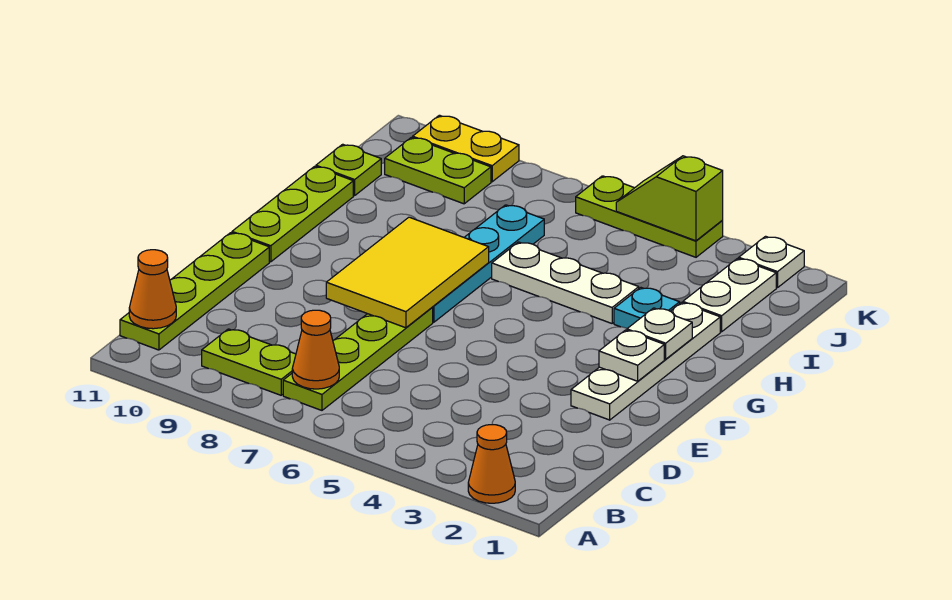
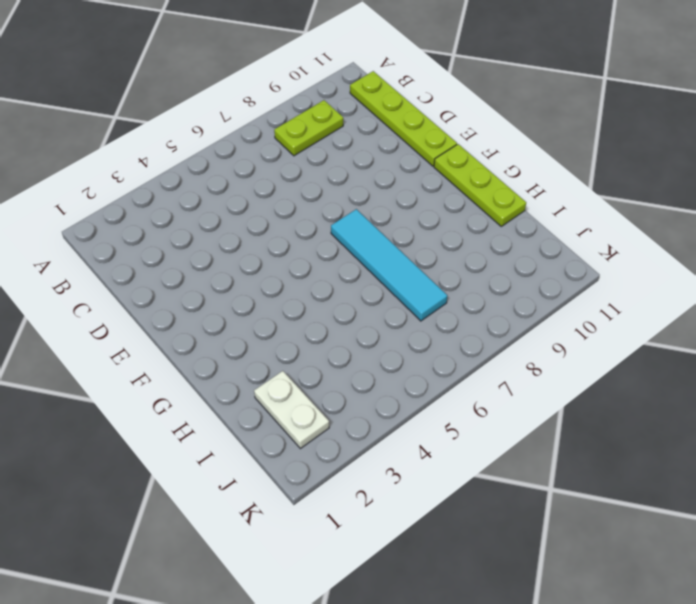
cyan tile F7:I7 level 1 -> cyan plate F7:I7 level 1
none -> orange cone A2 level 1
none -> lime plate B7:E7 level 1
none -> white plate E2:H2 level 1

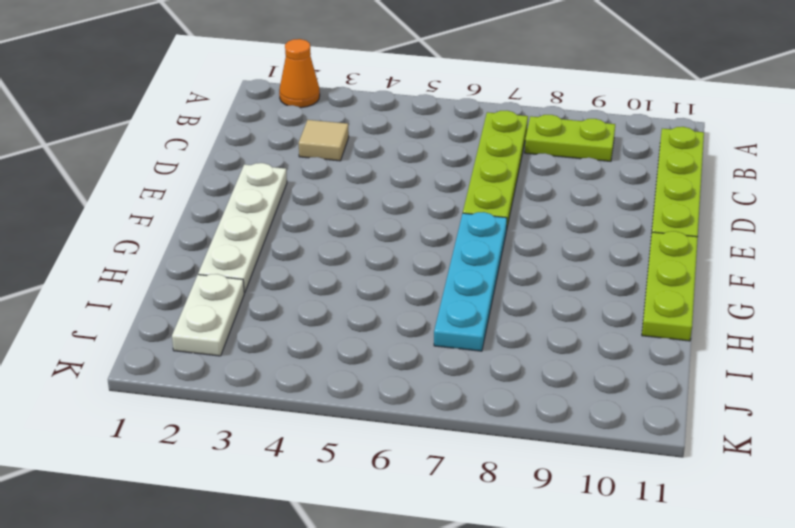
tan tile C3 level 1 -> none
none -> cyan plate H3 level 1
none -> white plate H4:H6 level 1
none -> lime plate I11 level 1

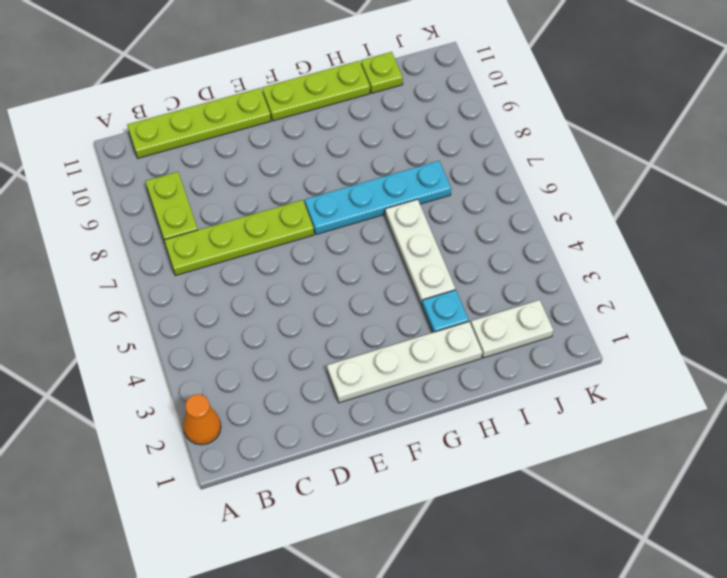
none -> lime plate J9:J10 level 1
none -> white plate K2 level 1
none -> lime plate K4:K6 level 1

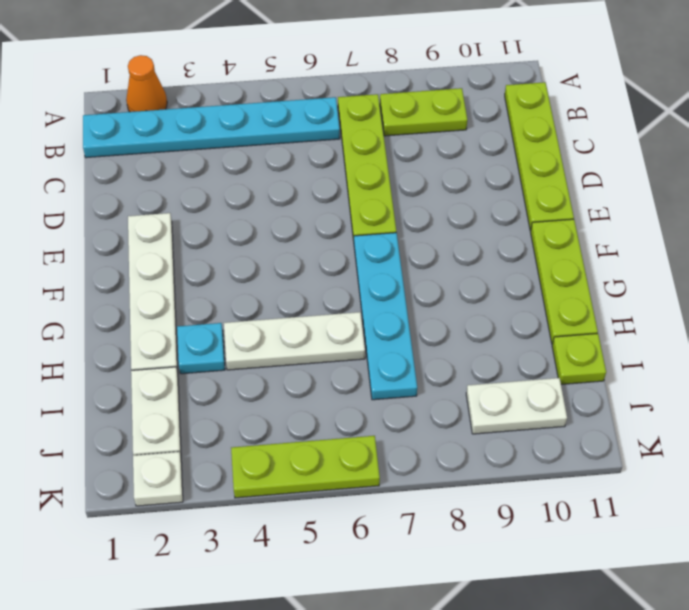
cyan plate B1:B6 level 1 -> none
white plate J9:J10 level 1 -> lime plate J9:J10 level 1
none -> yellow plate K9:K10 level 1
none -> orange cone B7 level 2
none -> orange cone B11 level 2

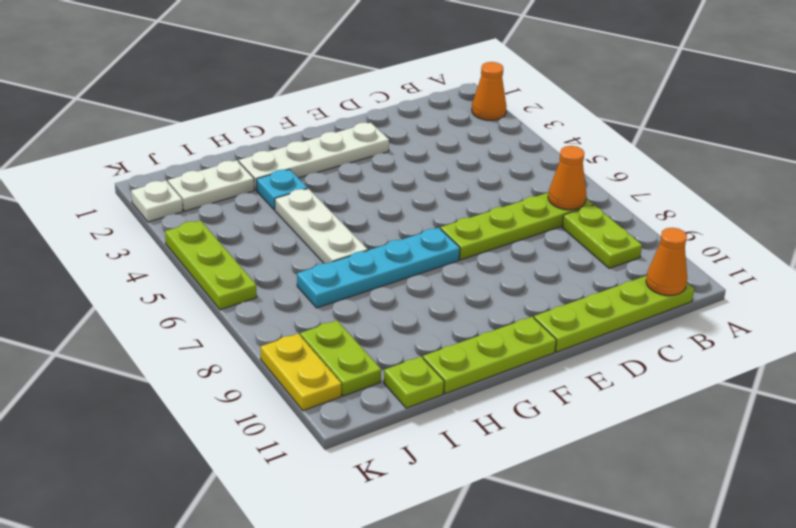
none -> yellow tile E7:G8 level 2
none -> white plate F2 level 2
none -> white plate G2 level 2

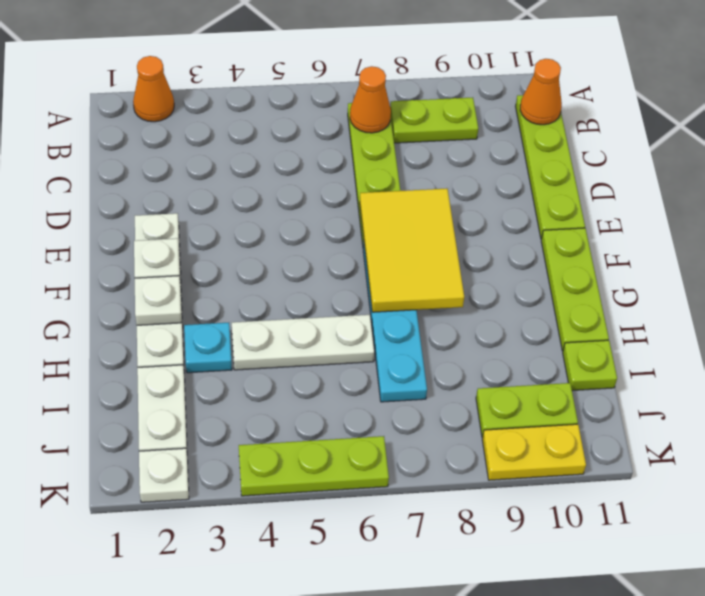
none -> lime slope K4:K5 level 2 top 4

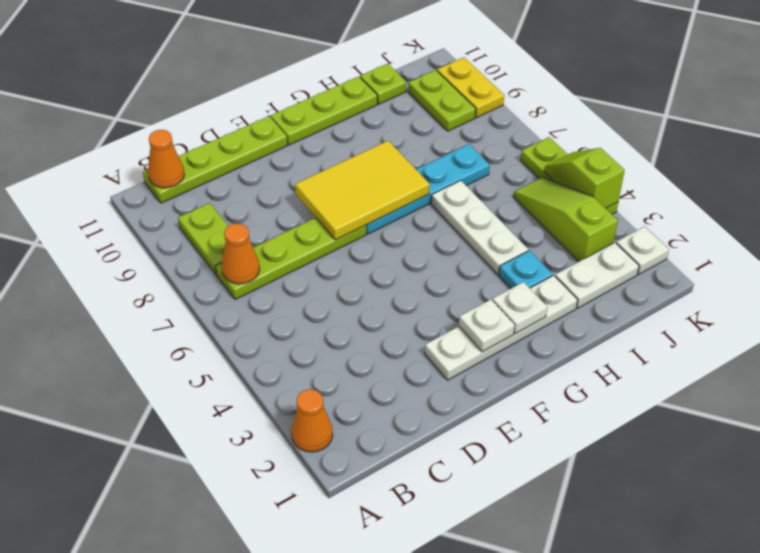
lime slope J3:J5 level 1 top 3 -> none

